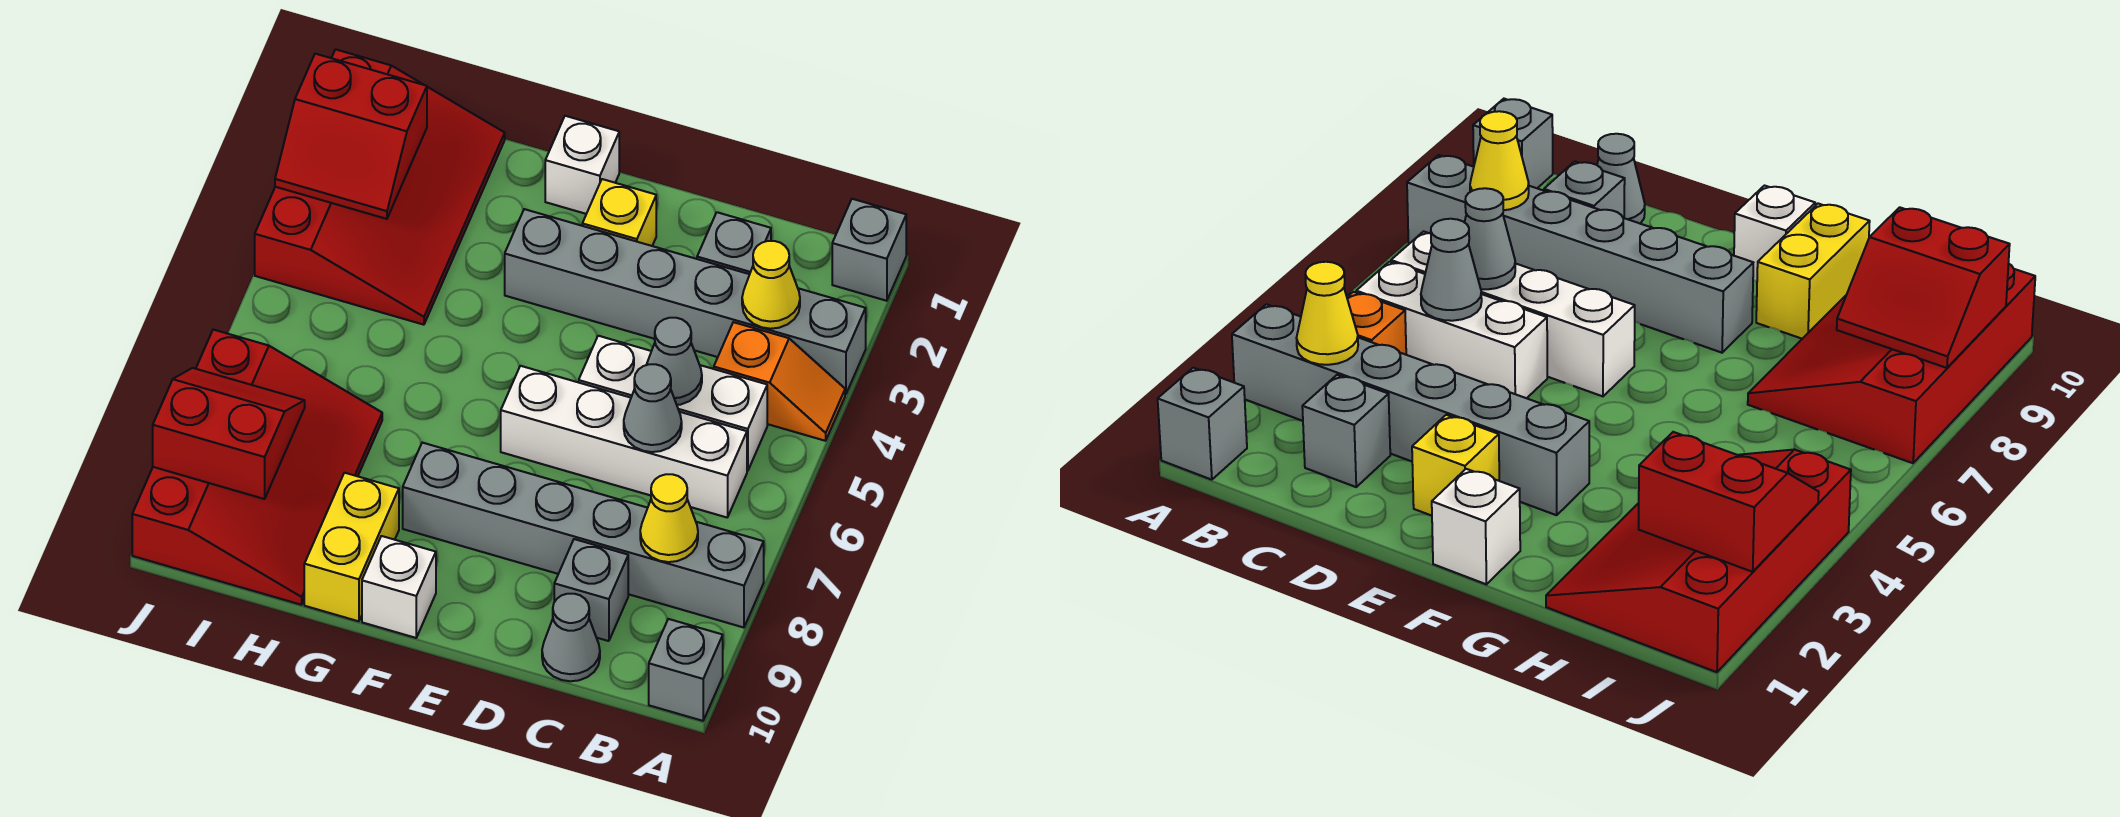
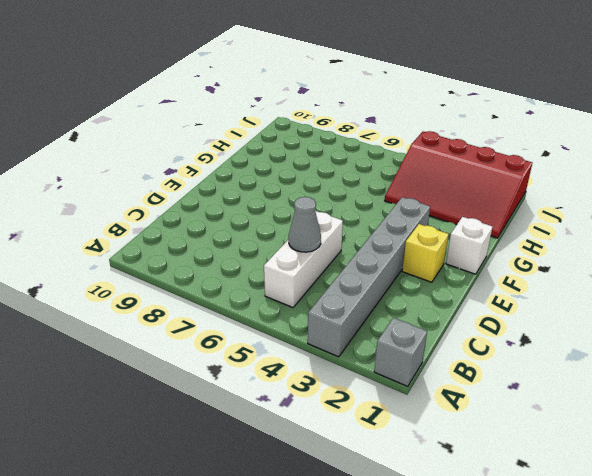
none -> orange slope A4:B4 level 1 top B
none -> grey brick A8:F8 level 1
none -> grey brick A10 level 1

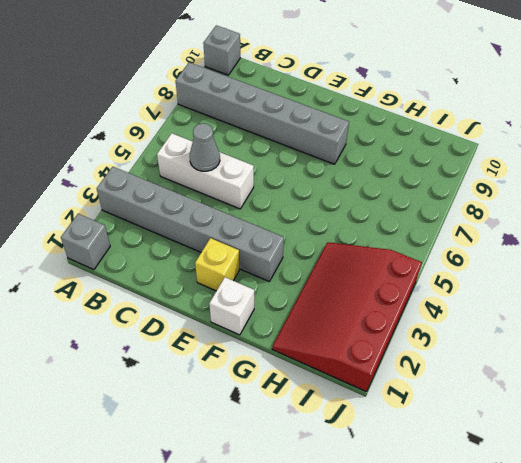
none -> orange slope A4:B4 level 1 top B
none -> white brick B6:E6 level 1
none -> grey brick C2 level 1

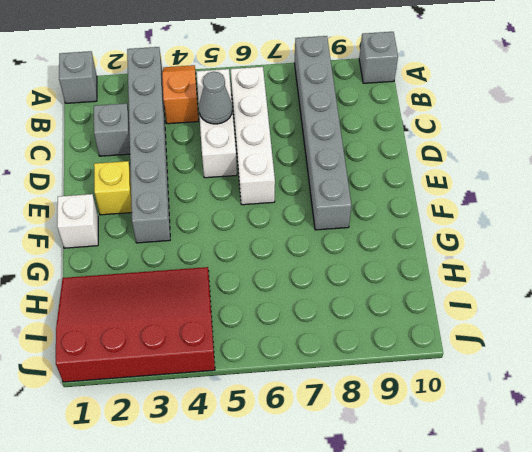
none -> grey brick C9 level 1
none -> grey cone C10 level 1
none -> white brick F10 level 1

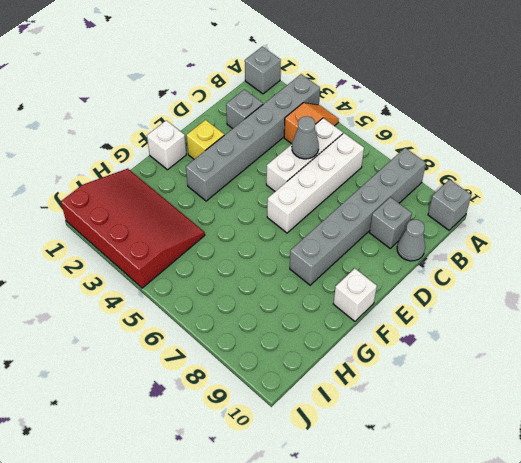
none -> yellow brick G9:G10 level 1
none -> red slope H7:J10 level 1 top J
none -> yellow cone B3 level 2

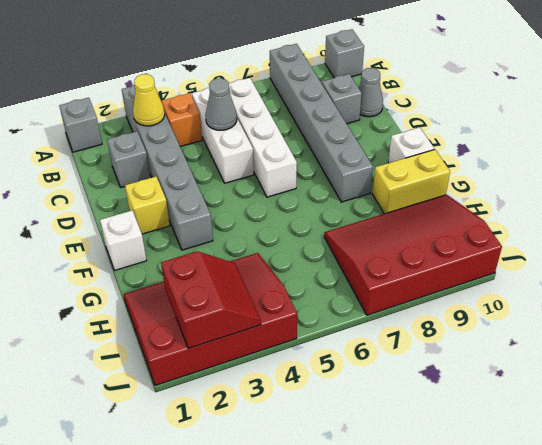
none -> yellow cone B8 level 2
none -> grey cone C6 level 2
none -> red slope I8:J9 level 2 top 9

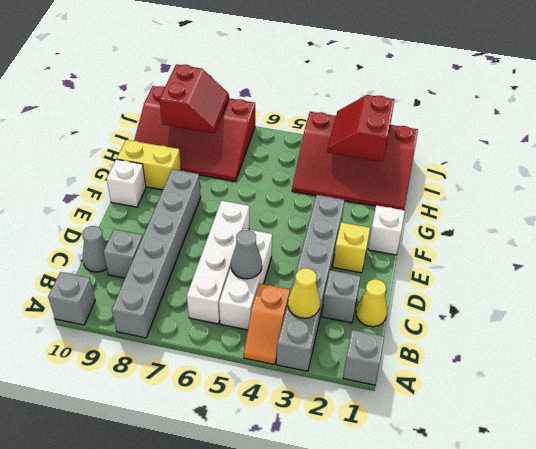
yellow cone C1 level 1 -> yellow cone B8 level 2
none -> grey cone C6 level 2

